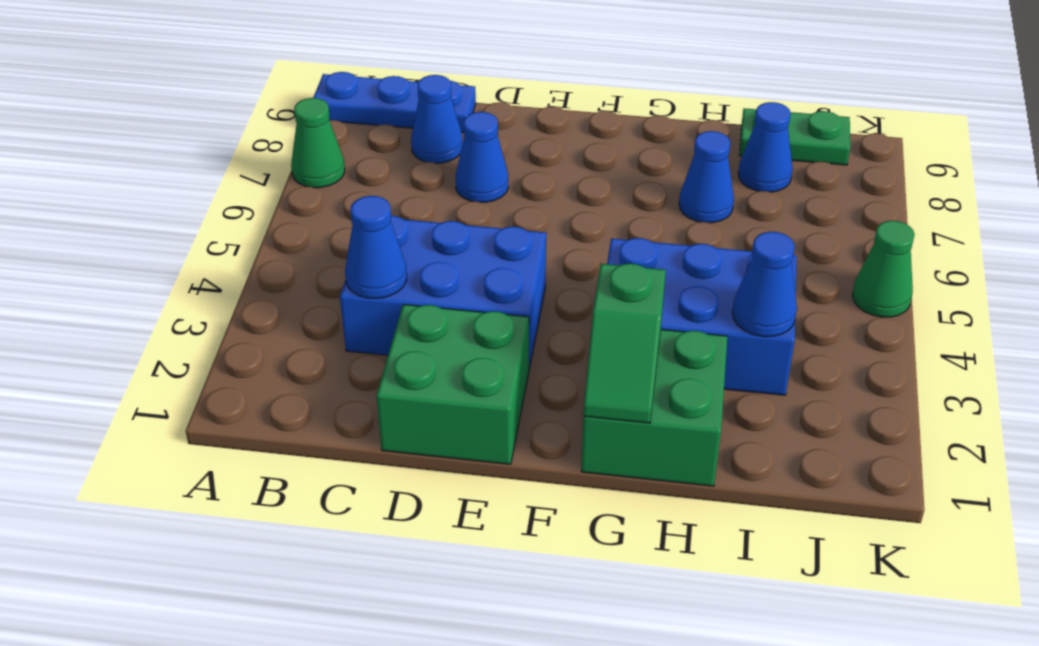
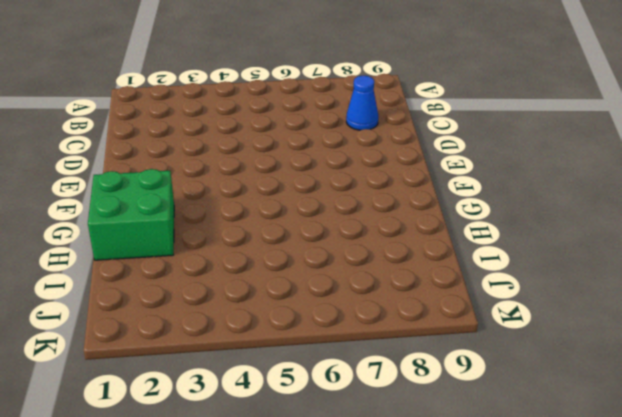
none -> green cone A7 level 1
none -> blue plate A9:C9 level 1
none -> blue brick C3:E4 level 1

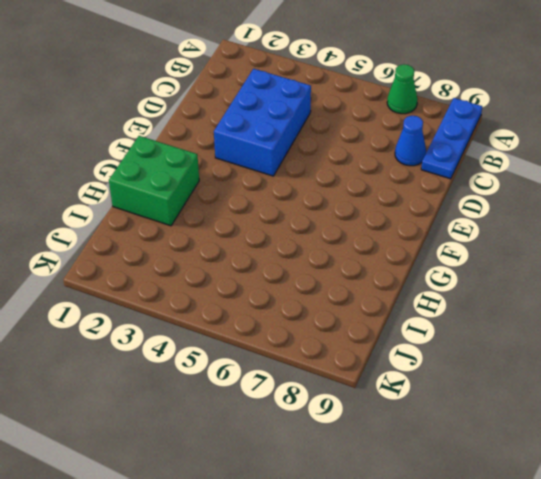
none -> green brick D1:E2 level 1
none -> blue cone D7 level 1
none -> blue brick G3:I4 level 1

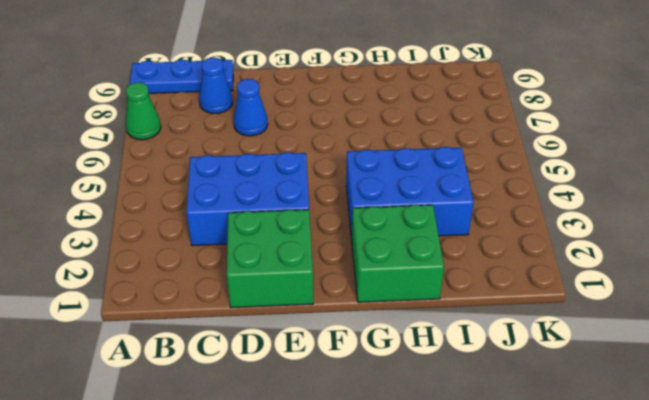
none -> blue cone H7 level 1
none -> blue cone I8 level 1
none -> green plate I9:J9 level 1

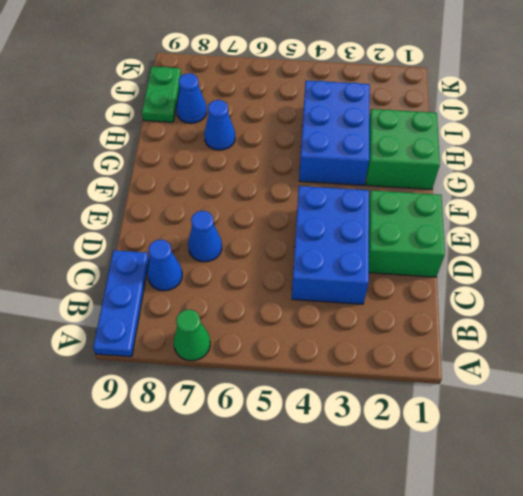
none -> green cone K5 level 1
none -> blue cone C3 level 2
none -> green slope G1:G2 level 2 top 2

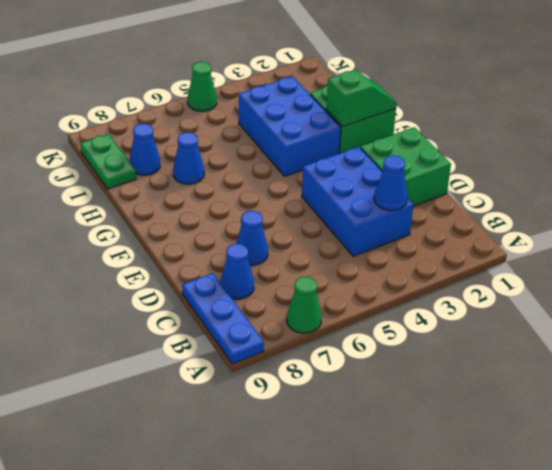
none -> blue cone I3 level 2

